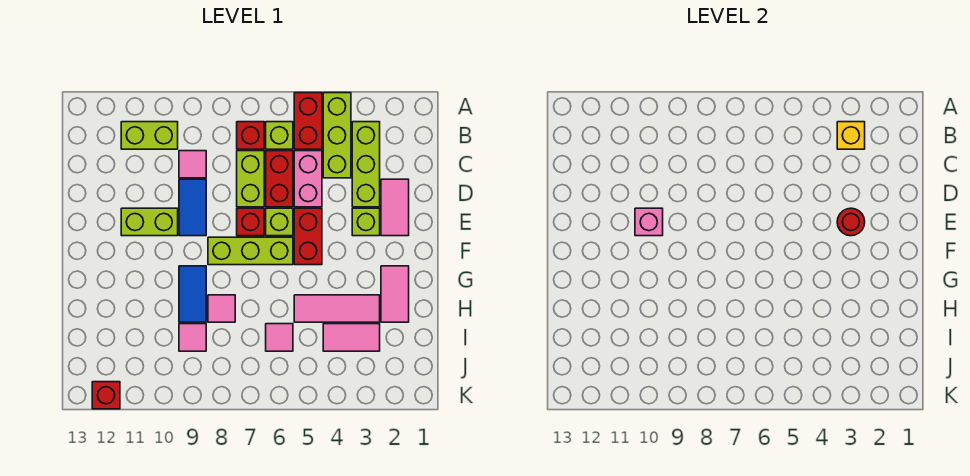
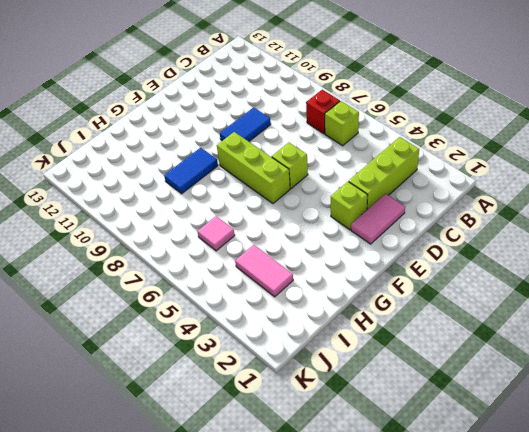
none -> lime brick A4:C4 level 1
none -> red brick A5:B5 level 1
none -> lime brick B10:B11 level 1

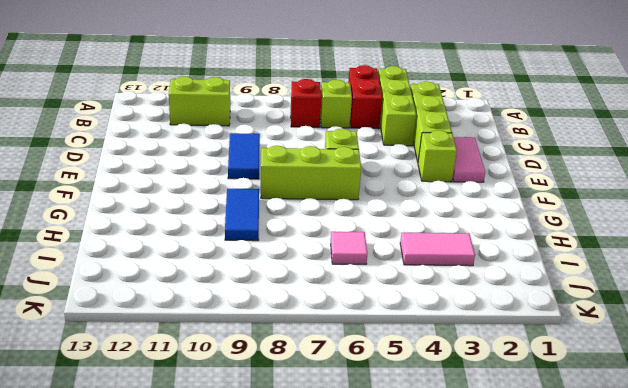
none -> pink brick C5:D5 level 1
none -> red brick C6:D6 level 1
none -> lime brick C7:D7 level 1

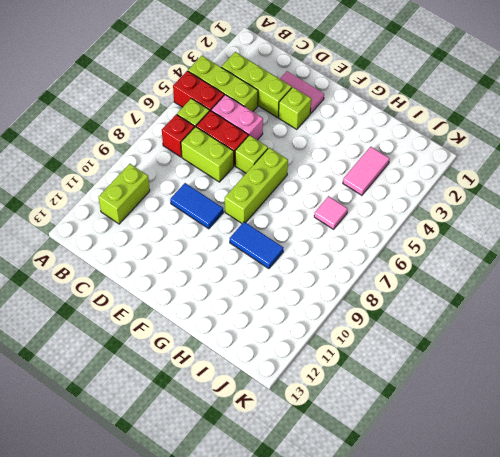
none -> pink tile C9 level 1
none -> red brick E5:F5 level 1
none -> red brick E7 level 1

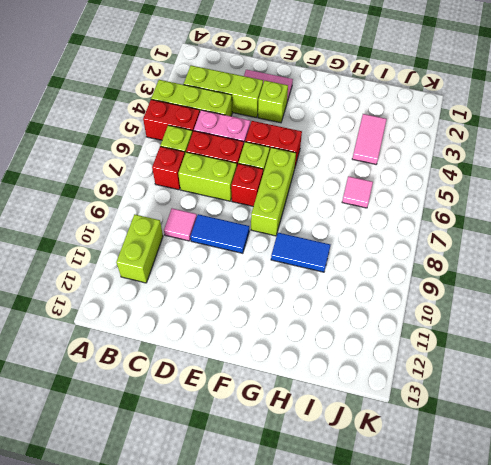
none -> lime brick E10:E11 level 1
none -> pink tile G2:H2 level 1
none -> pink tile H3:H5 level 1

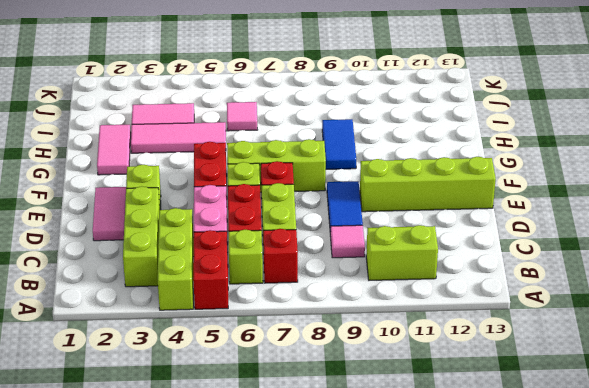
lime brick E10:E13 level 1 -> lime brick E10:E11 level 1
none -> pink tile H8 level 1
none -> pink tile I9 level 1
none -> red brick K12 level 1

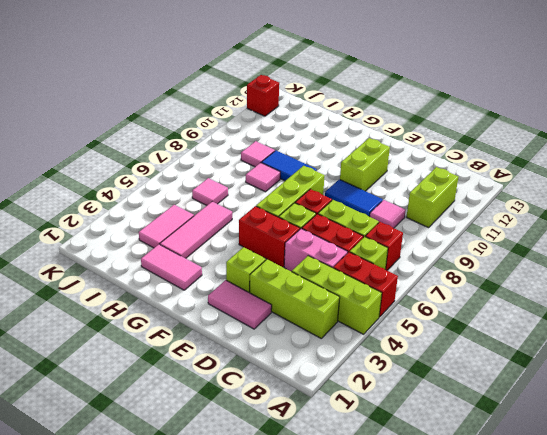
none -> yellow brick B3 level 2
none -> red round brick E3 level 2
none -> pink brick E10 level 2

